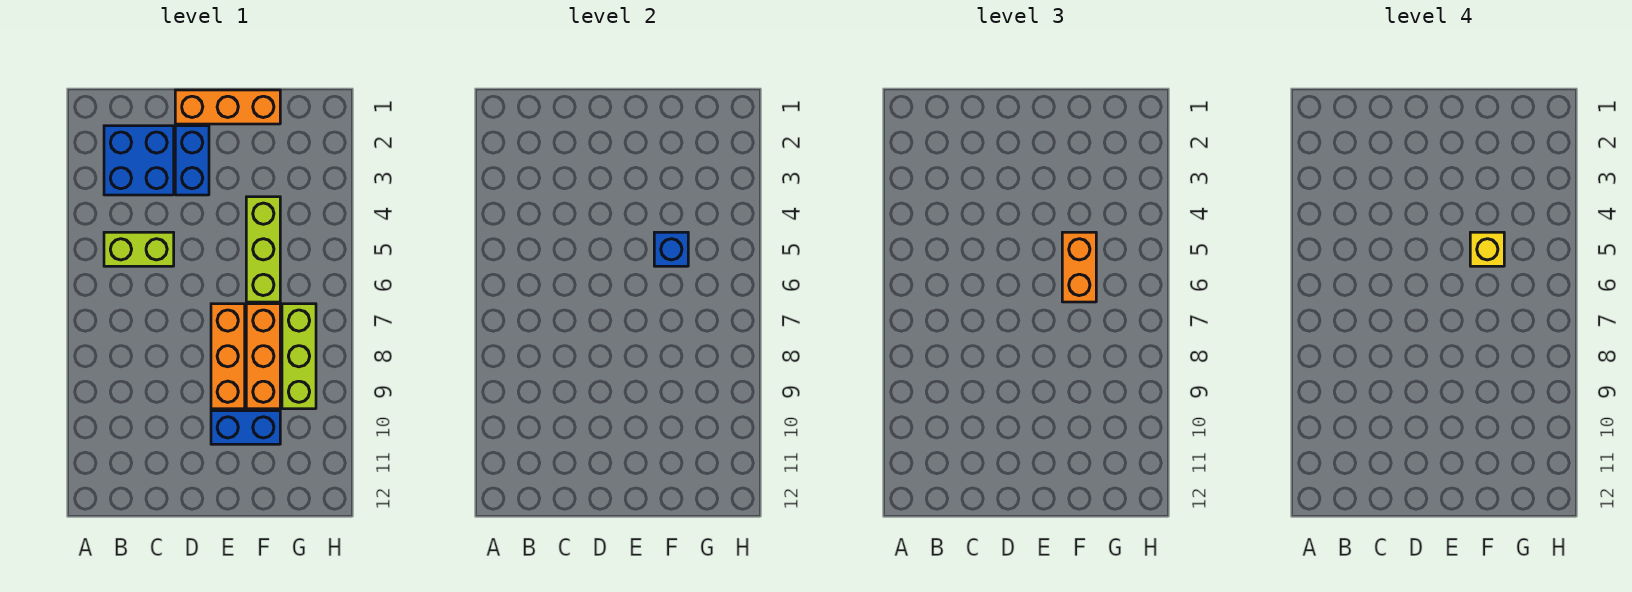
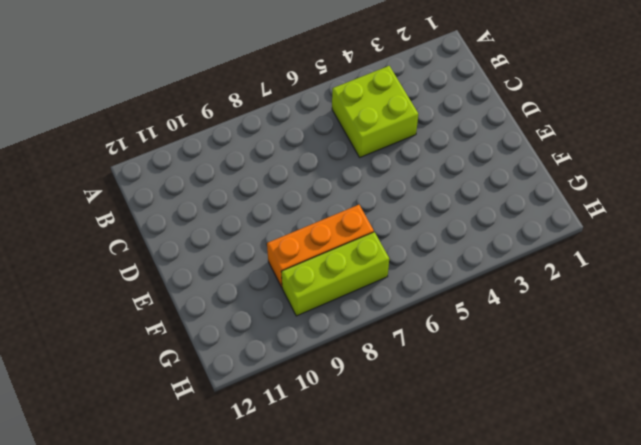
lime brick B4:C5 level 1 -> lime brick B5:C5 level 1
none -> blue brick B2:C3 level 1
none -> orange brick D1:F1 level 1
none -> blue brick D2:D3 level 1

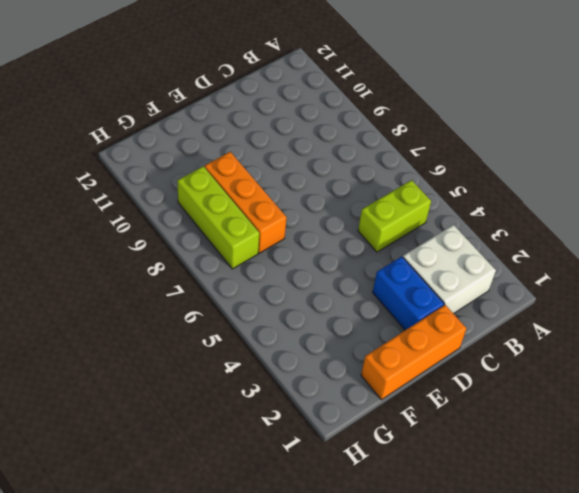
white brick B2:C3 level 1 -> blue brick B2:C3 level 1
none -> orange brick E7:E9 level 1
none -> blue brick E10:F10 level 1
none -> lime brick F4:F6 level 1

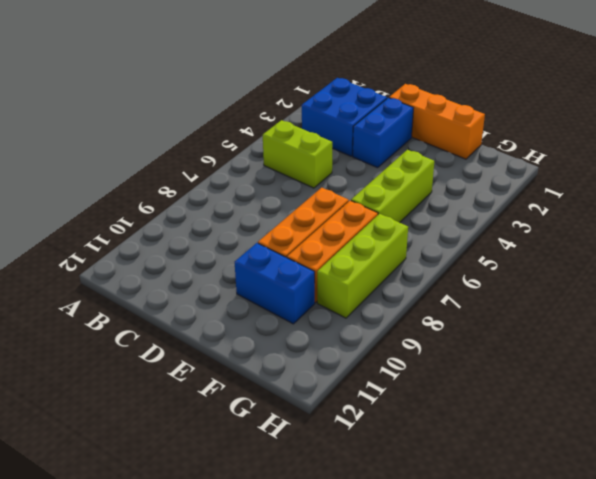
none -> blue brick F5 level 2
none -> orange brick F5:F6 level 3
none -> yellow brick F5 level 4

